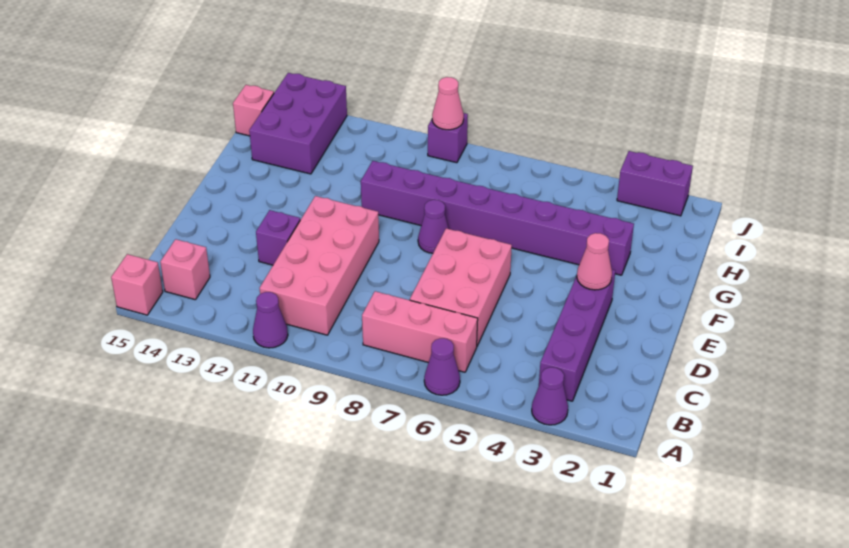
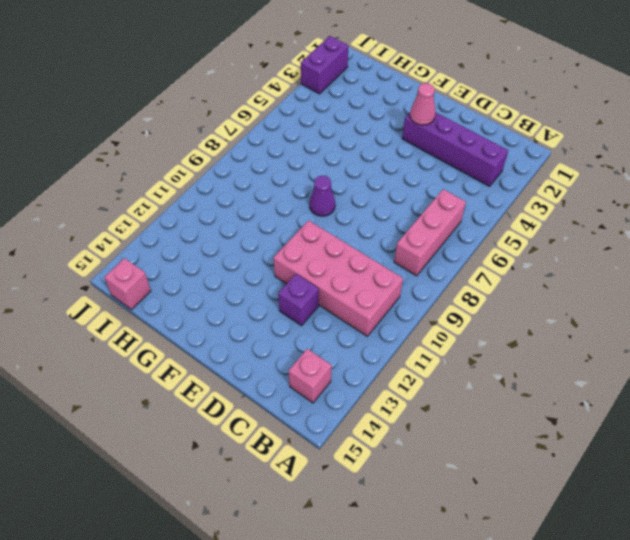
none -> purple cone A3 level 1
none -> purple cone A6 level 1
none -> purple cone A11 level 1

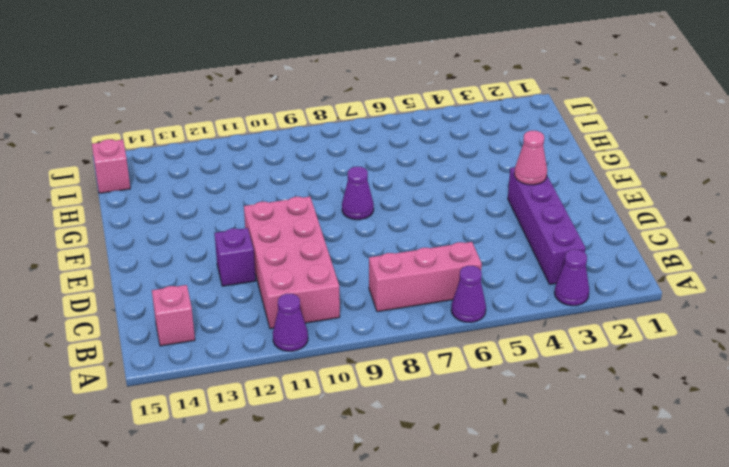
none -> pink brick A15 level 1
none -> pink brick C6:E7 level 1
none -> purple brick G3:G10 level 1

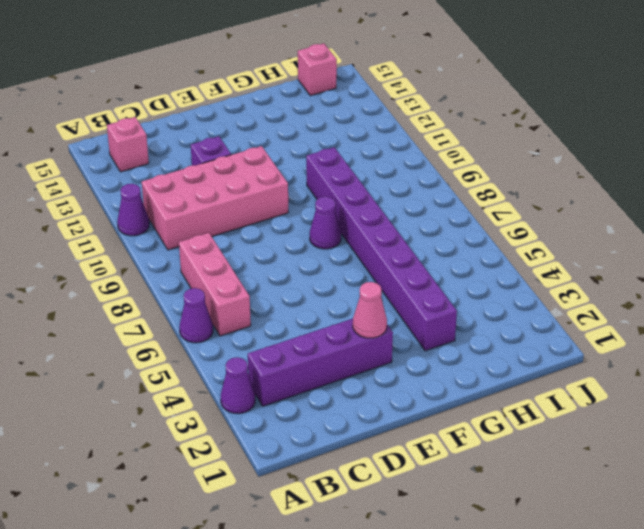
none -> pink brick A15 level 1
none -> pink brick C6:E7 level 1
none -> purple brick H13:J14 level 1

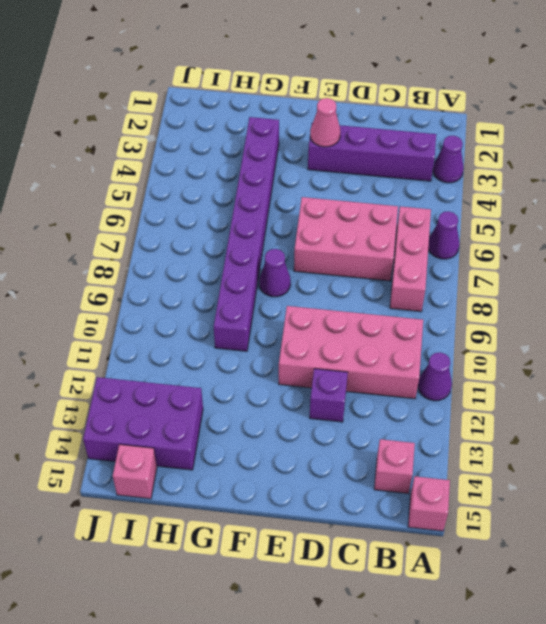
none -> purple brick J2:J3 level 1
none -> purple brick J9 level 1
none -> pink cone J9 level 2

